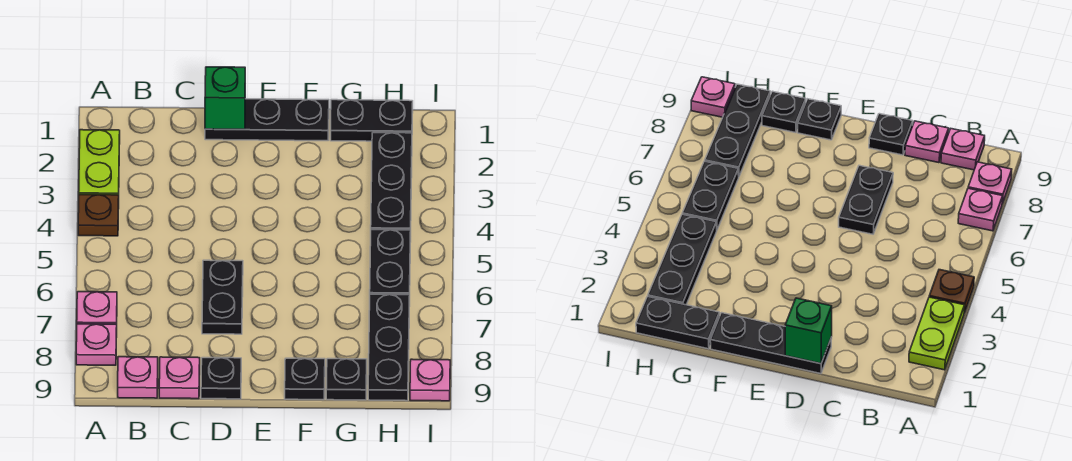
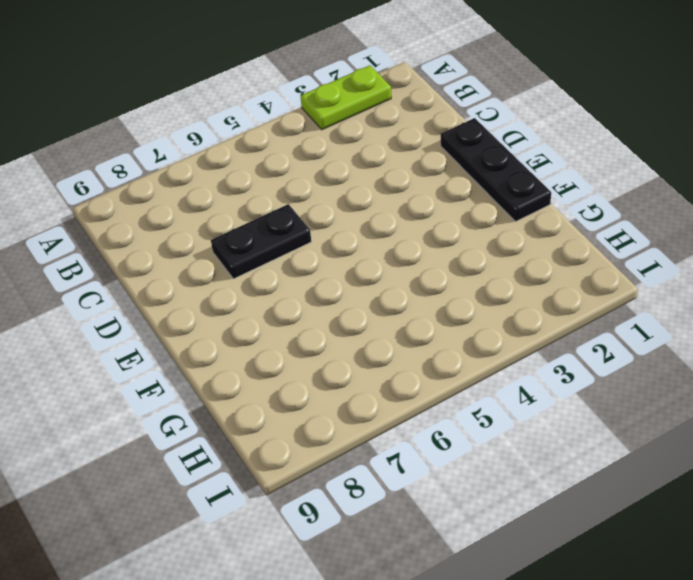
none -> brown plate A4 level 1
none -> pink plate A7 level 1
none -> pink plate A8 level 1

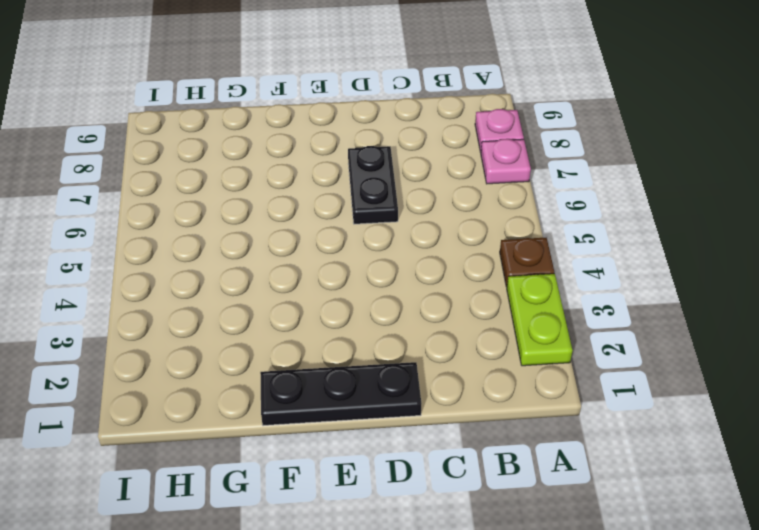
none -> pink plate B9 level 1
none -> pink plate C9 level 1
none -> black plate D9 level 1

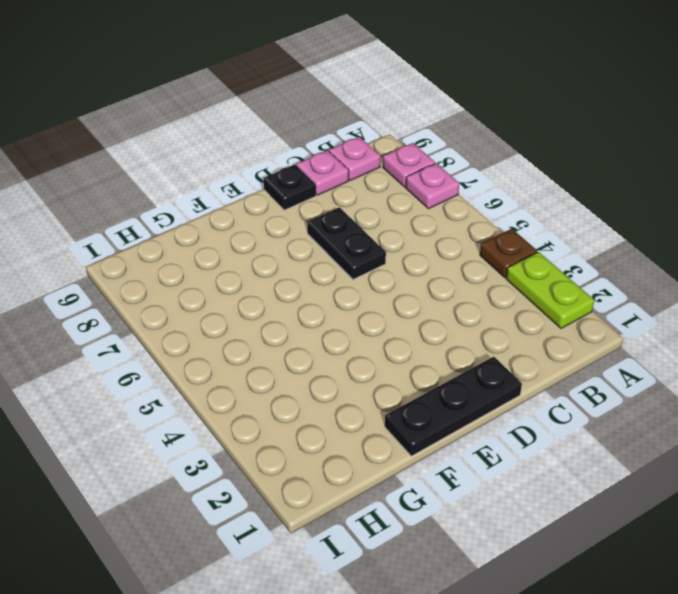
none -> black plate F9 level 1
none -> black plate G1:H1 level 1
none -> black plate G9 level 1

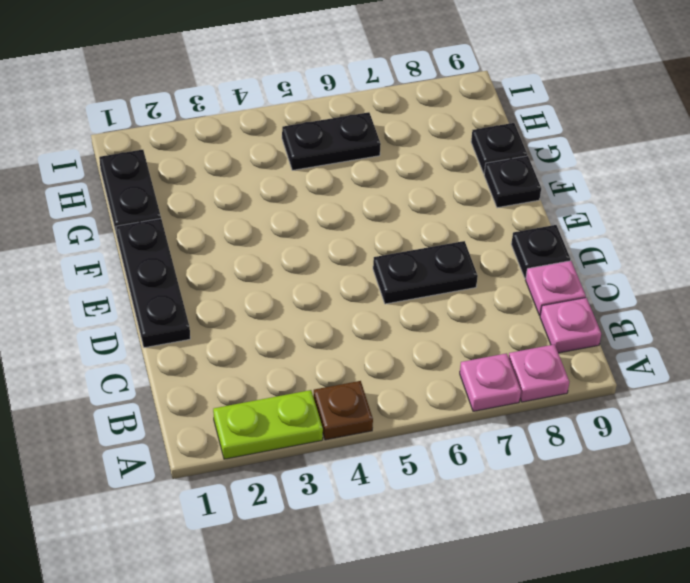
none -> black plate H2:H4 level 1
none -> black plate H7:H9 level 1
none -> pink plate I9 level 1

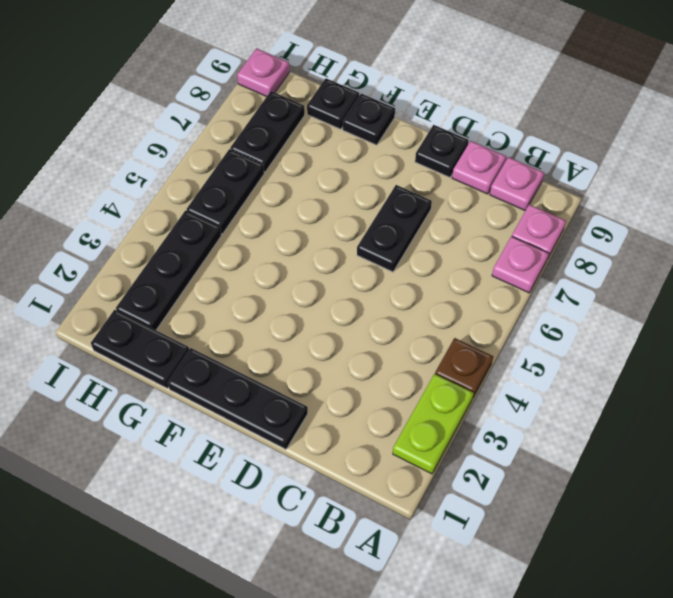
black plate H7:H8 level 1 -> black plate H7:H9 level 1
none -> green brick D1 level 2

